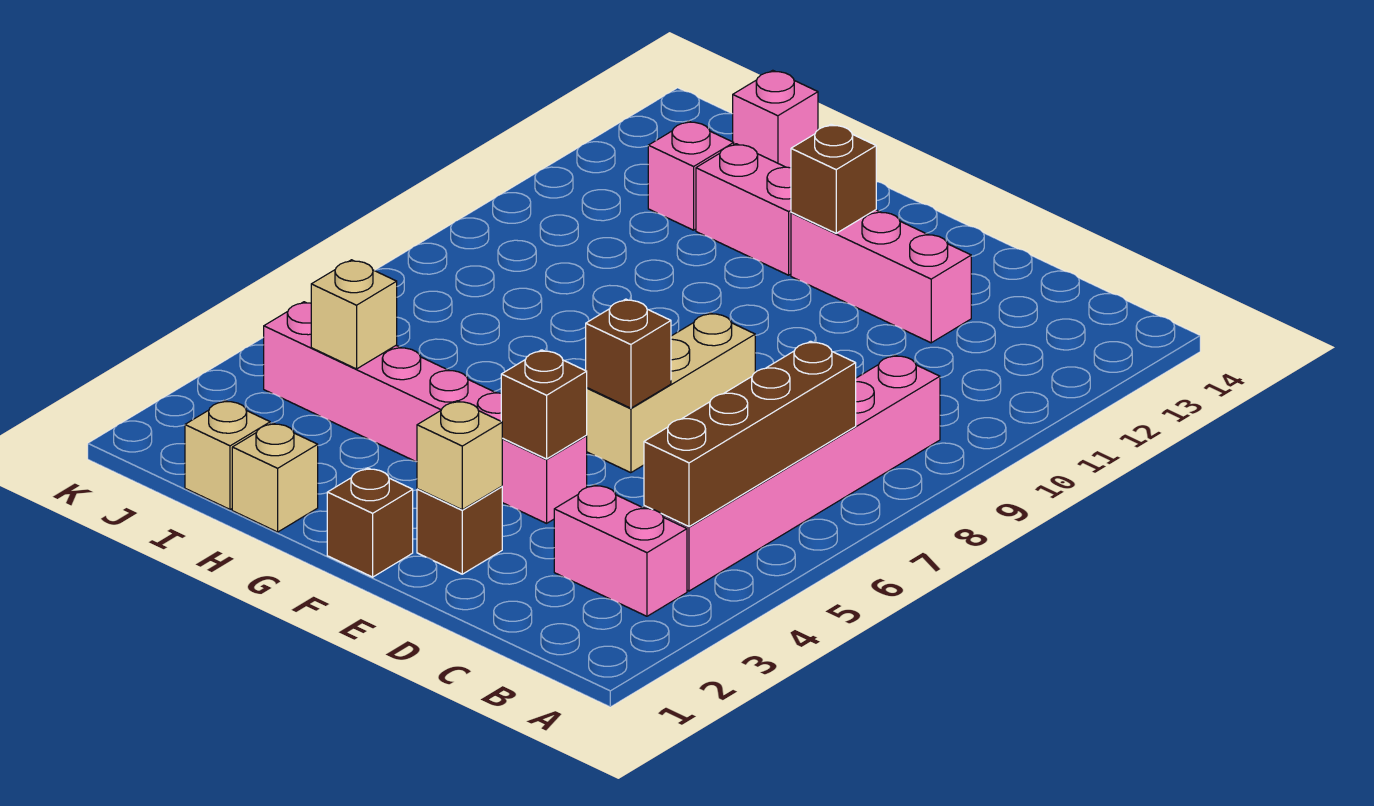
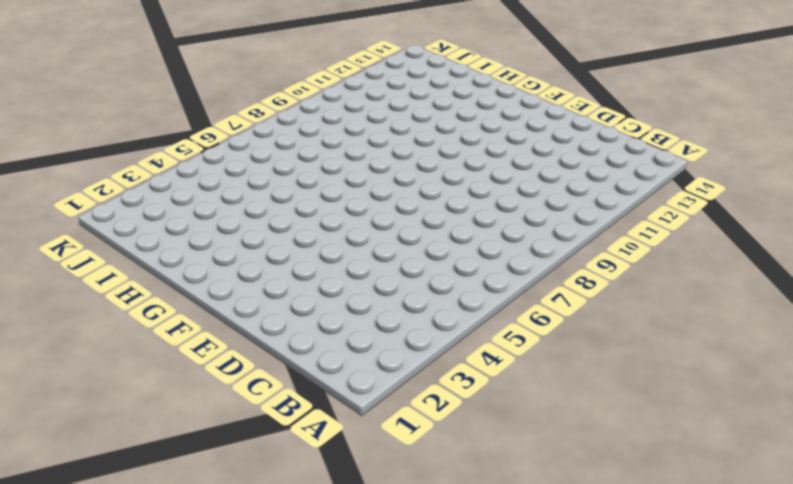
none -> pink brick B3:C3 level 1
none -> pink brick B4:B9 level 1
none -> pink brick D12:F12 level 1

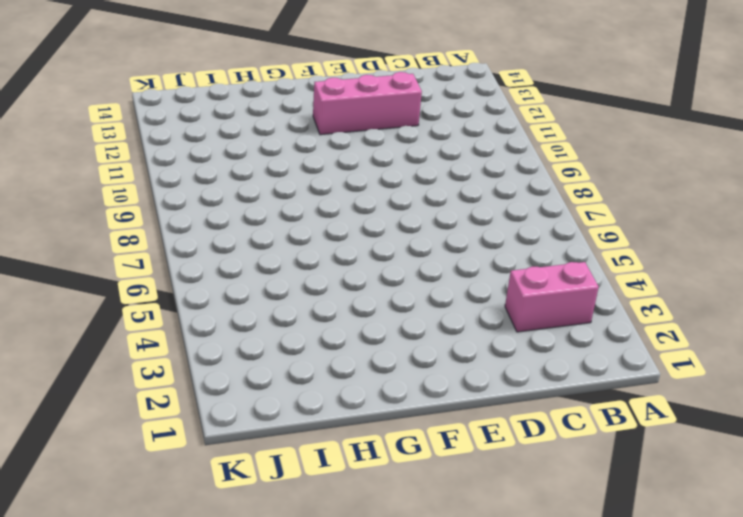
none -> pink brick B4:B9 level 1
none -> brown brick E2 level 1
none -> pink brick E4:J4 level 1

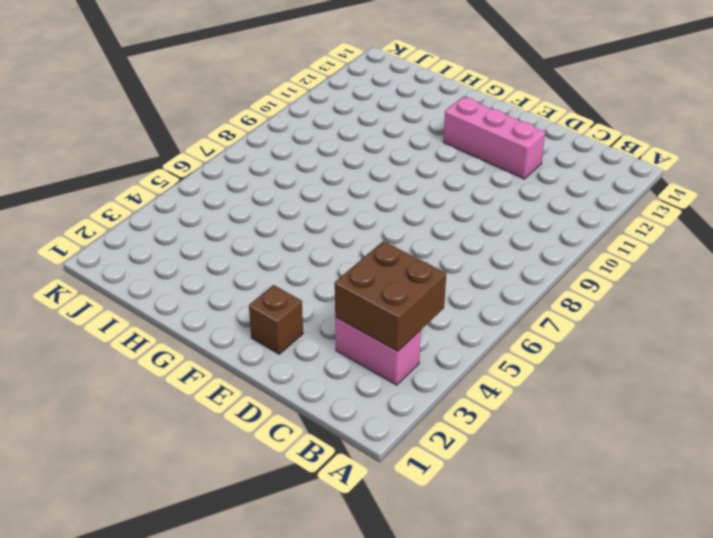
brown brick B3:C4 level 2 -> brown brick B4:B7 level 2
none -> pink brick B4:B9 level 1
none -> pink brick E4:J4 level 1
none -> tan brick E6:E8 level 1

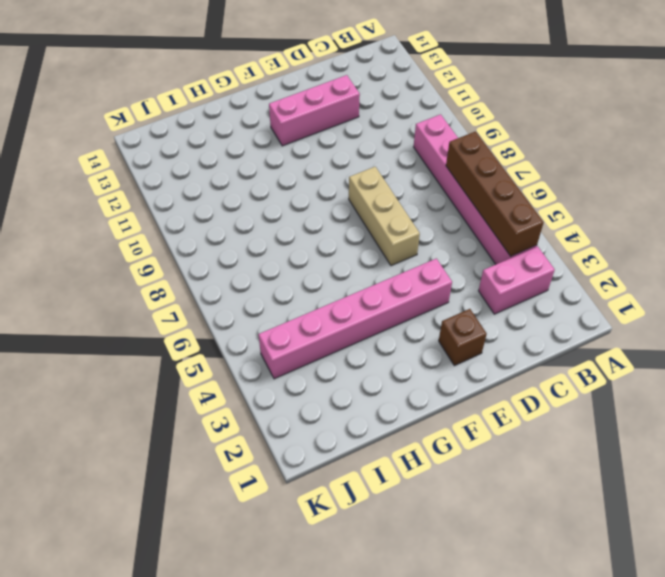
none -> brown brick F1 level 1
none -> pink brick G12:H12 level 1
none -> tan brick H1 level 1

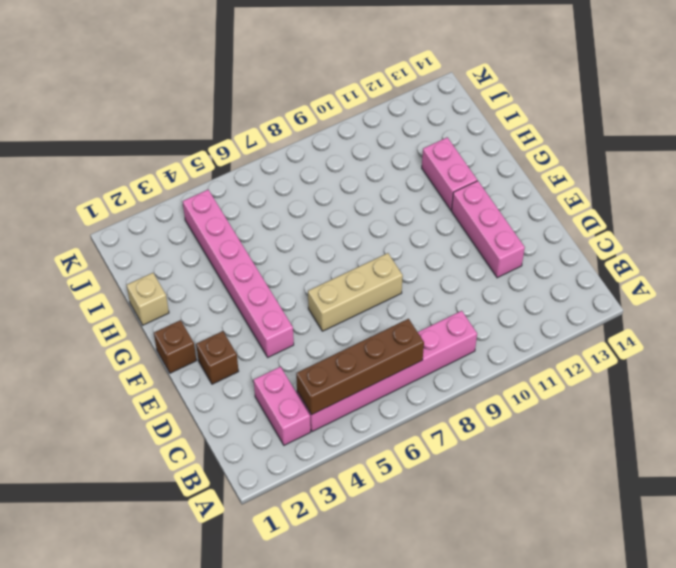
none -> tan brick I1 level 1
none -> pink brick I12 level 1
none -> pink brick I14 level 1

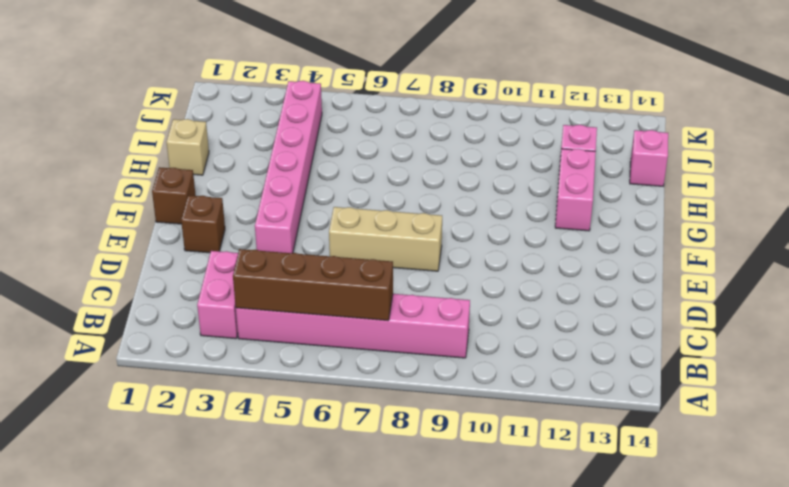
none -> pink brick D12:F12 level 1
none -> tan brick I1 level 1
none -> tan brick E2 level 2

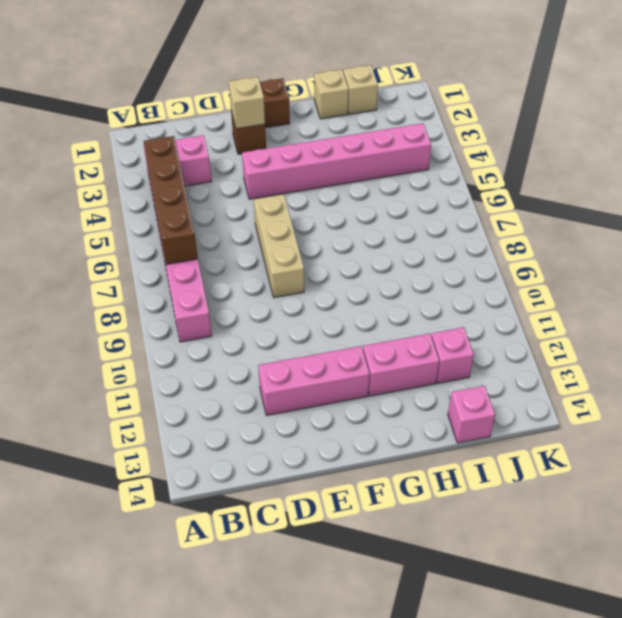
none -> brown brick E4 level 2
none -> brown brick E6 level 2
none -> brown brick F12 level 2

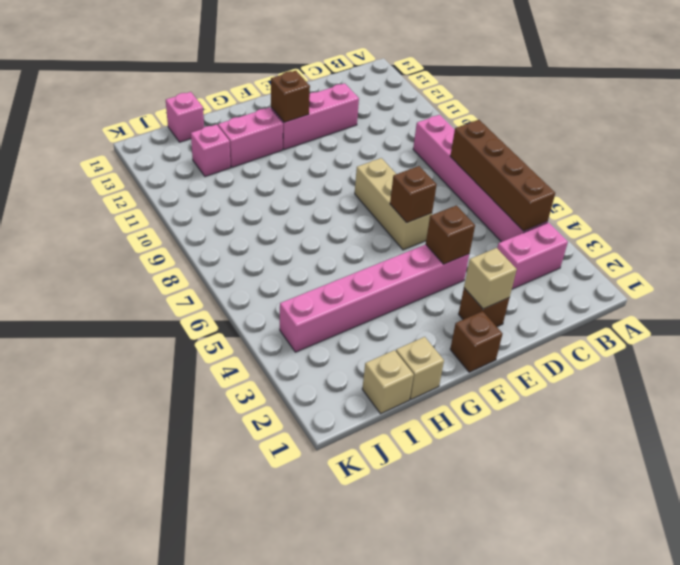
none -> tan brick I4 level 2

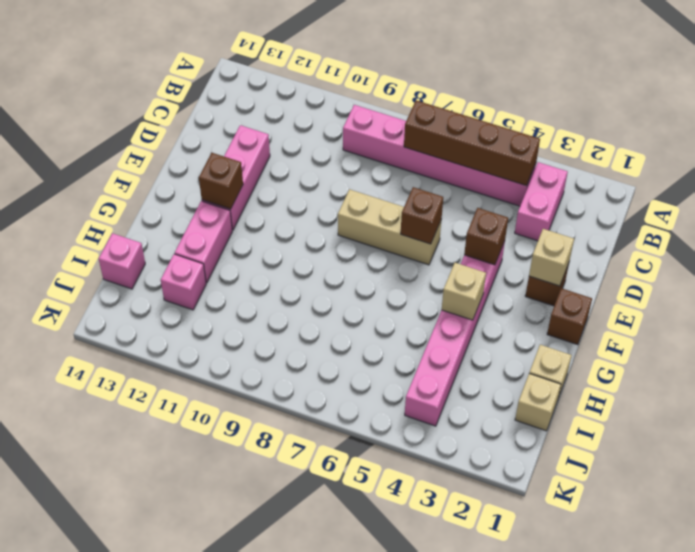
tan brick G4 level 2 -> tan brick I4 level 2

